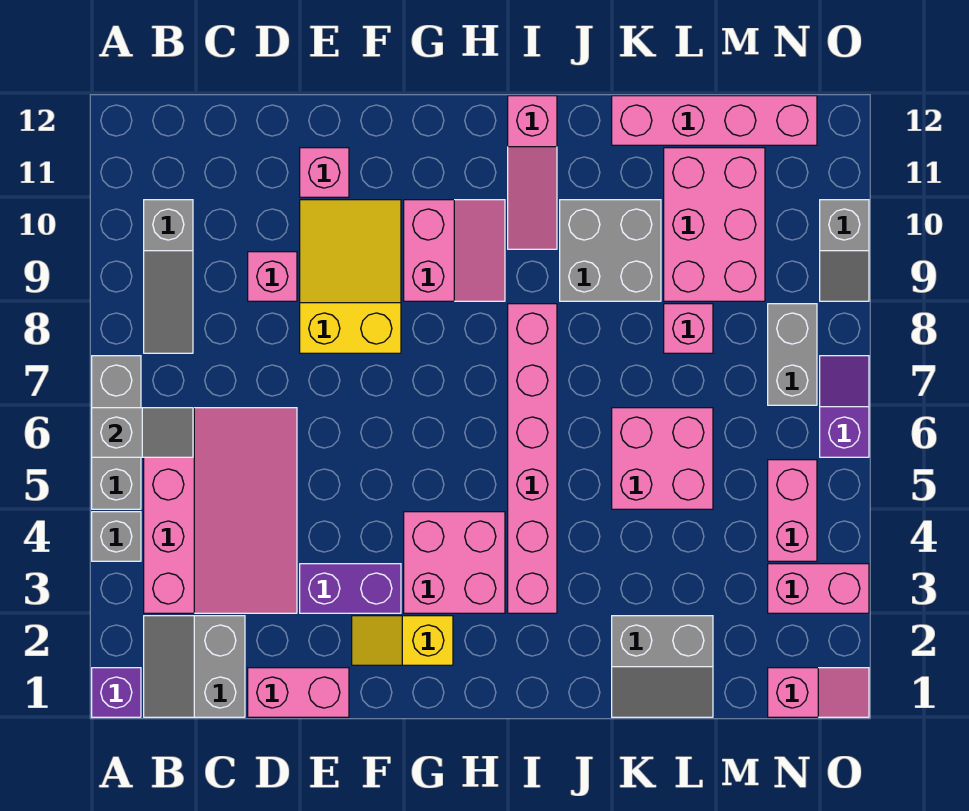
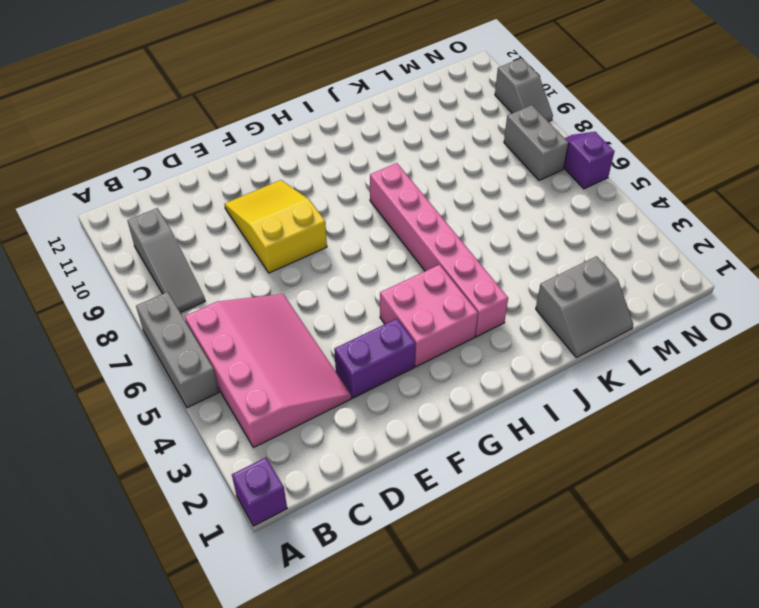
none -> grey brick A4 level 1
none -> grey slope B1:C2 level 1 top C
none -> pink brick D1:E1 level 1

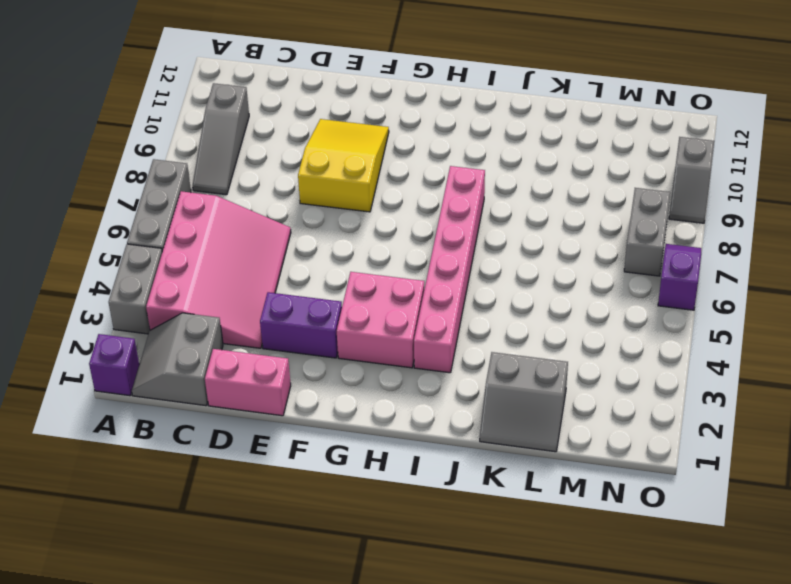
grey brick A3:A4 level 1 -> grey brick A4 level 1
none -> pink brick D9 level 1
none -> pink brick E11 level 1
none -> yellow slope F2:G2 level 1 top G

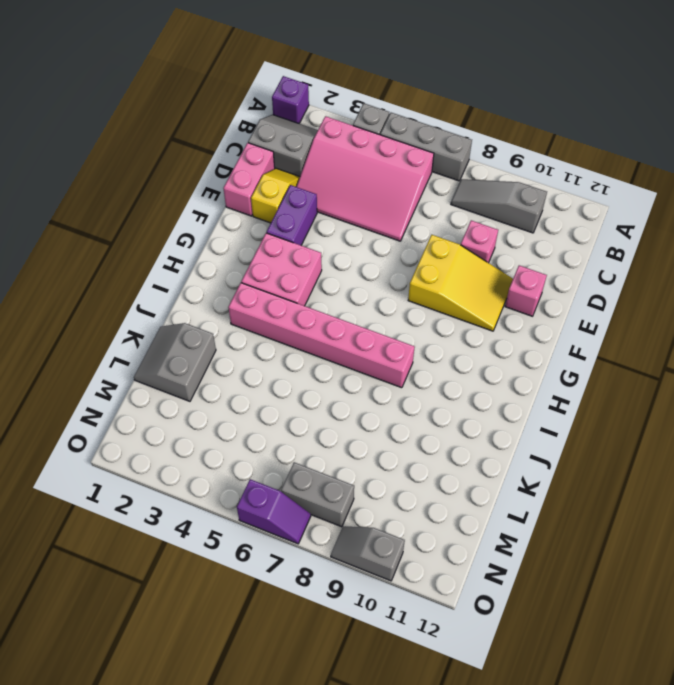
yellow slope D2:E2 level 1 top E -> yellow slope F2:G2 level 1 top G
none -> pink slope G9:H10 level 1 top G
none -> pink slope I10:I12 level 1 top 12
none -> grey brick J9:K10 level 1

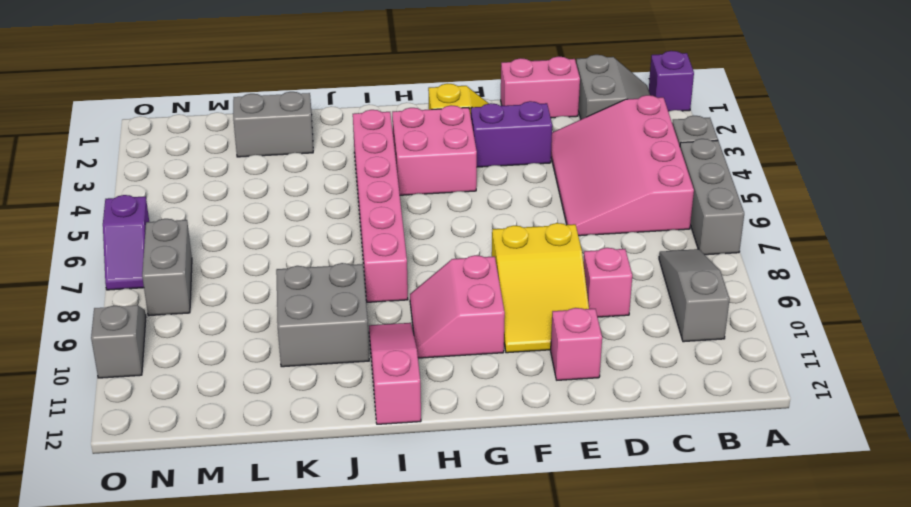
none -> pink brick K5:L6 level 1
none -> pink brick K12:N12 level 1
none -> pink brick L8 level 1

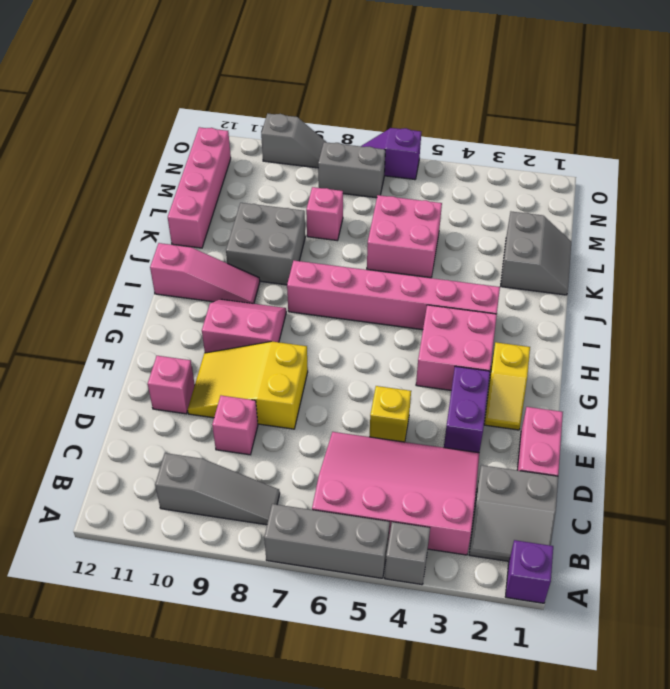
yellow brick E5 level 1 -> none
none -> pink brick L9:M11 level 1
none -> pink slope N1:O1 level 1 top N
none -> pink brick N3:O3 level 1

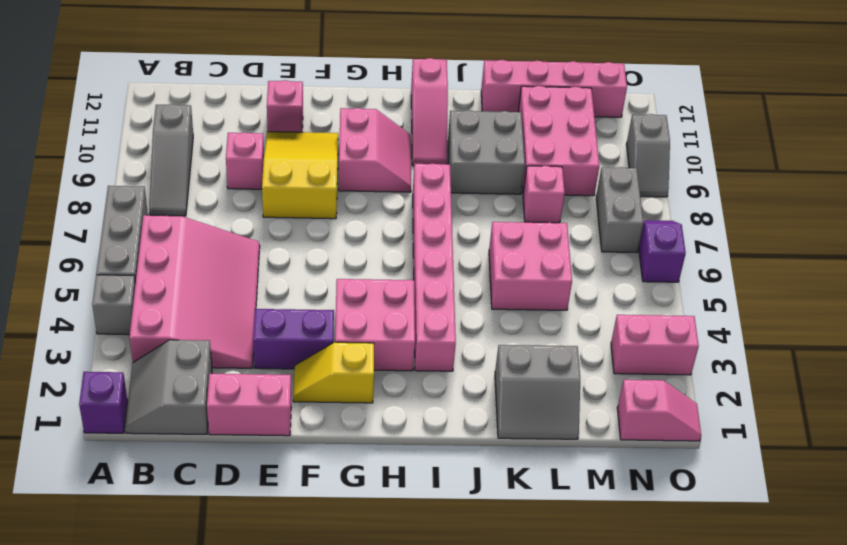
none -> pink brick N4:N5 level 1
none -> grey slope A6:B6 level 2 top A

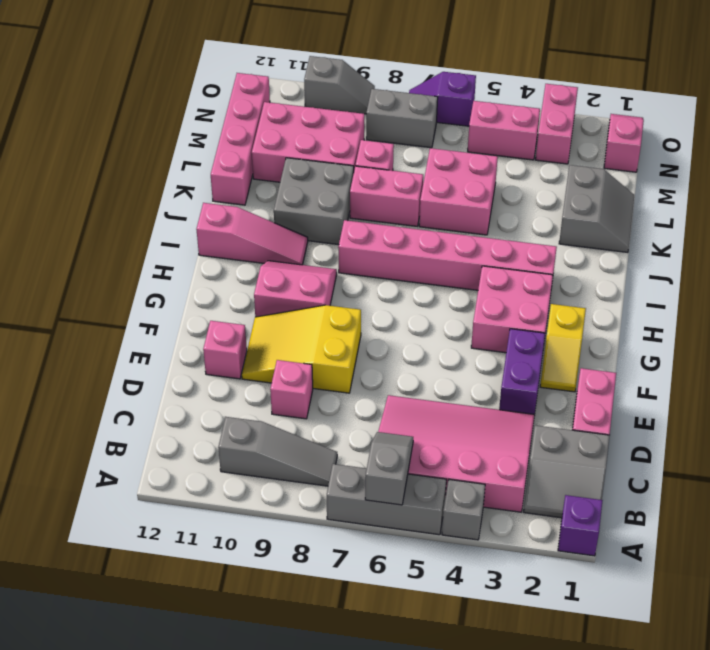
pink brick K7:K8 level 1 -> none

